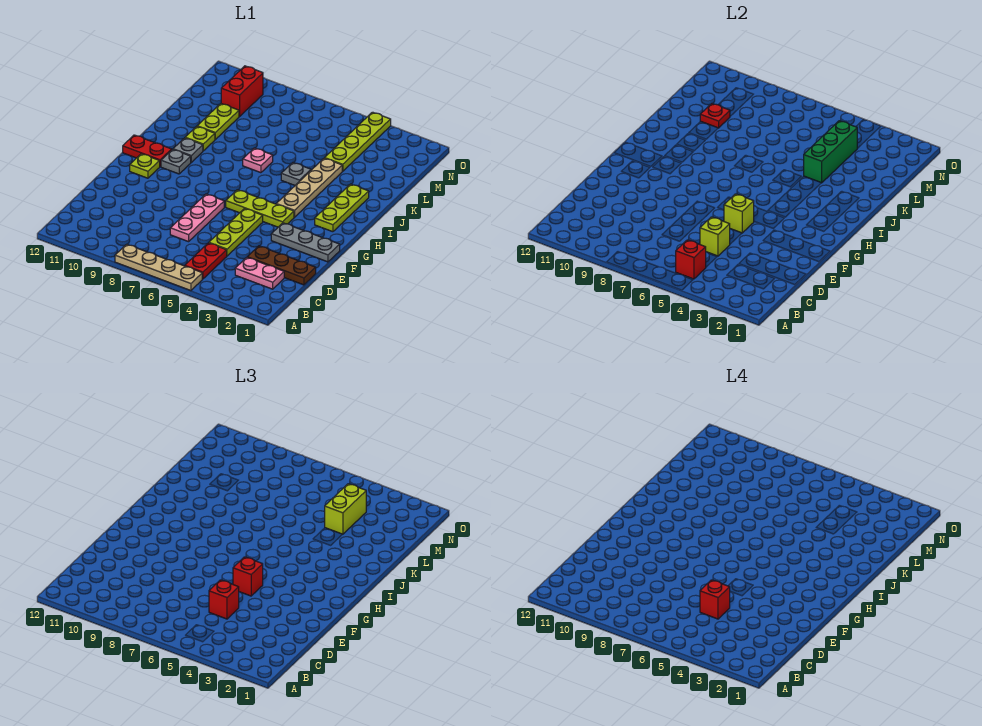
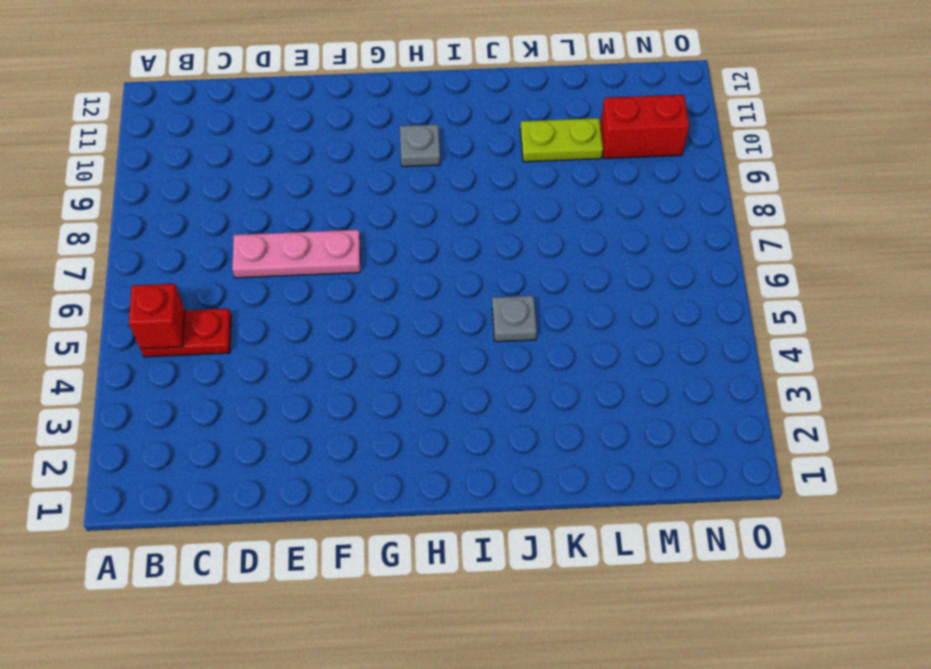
none -> tan plate A5:A8 level 1
none -> pink plate C2:C3 level 1
none -> brown plate D1:D3 level 1

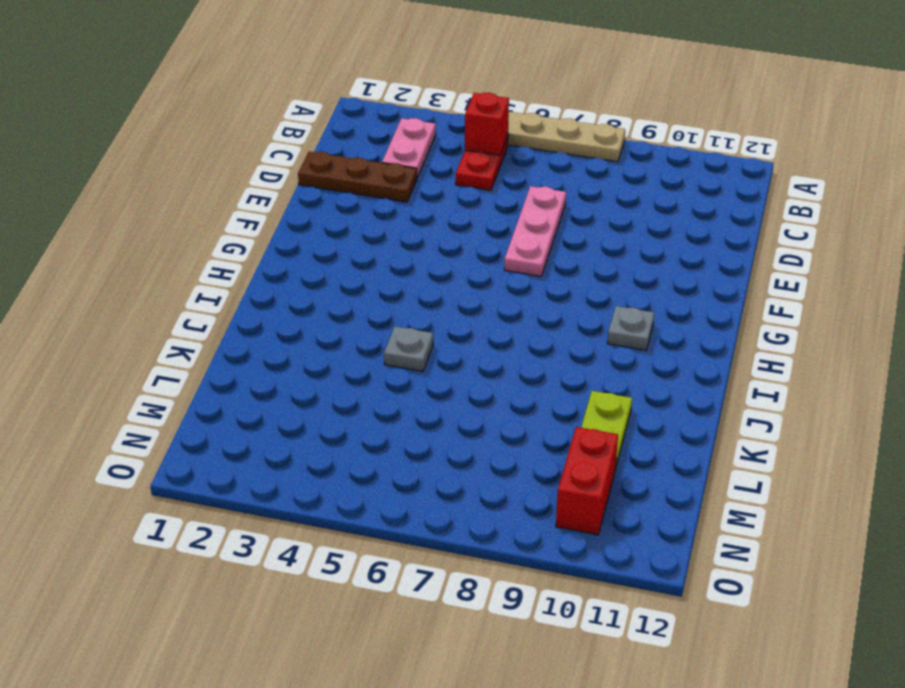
pink plate B3:C3 level 1 -> pink plate C2:C3 level 1
none -> lime plate D5:F5 level 1
none -> grey plate F1:F3 level 1
none -> lime plate G4:G6 level 1

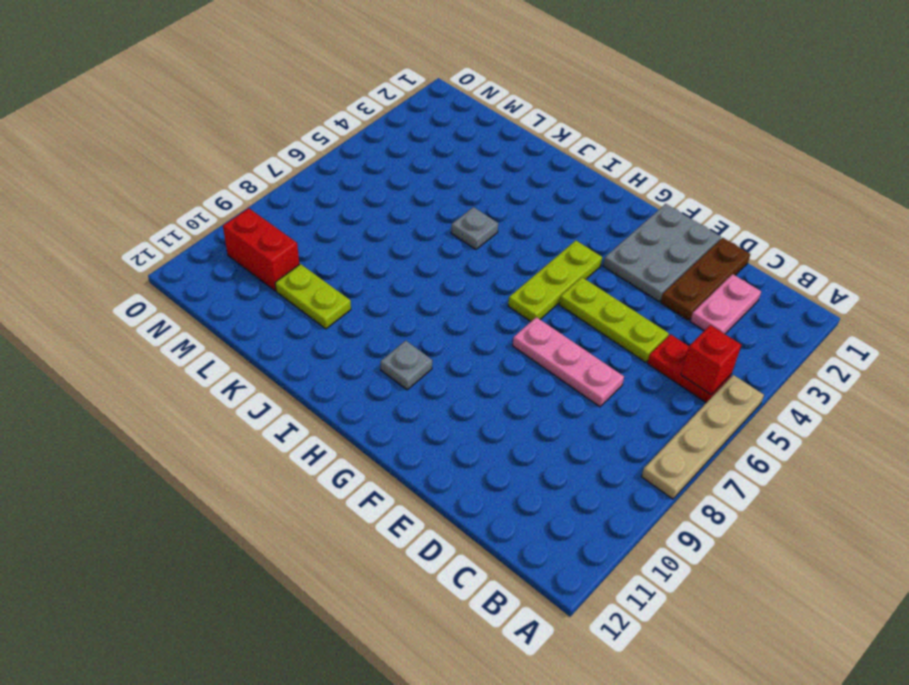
grey plate E1:F3 level 1 -> grey plate F1:F3 level 1
none -> lime plate G11 level 1
none -> lime plate H2:J2 level 1
none -> tan plate H4:K4 level 1

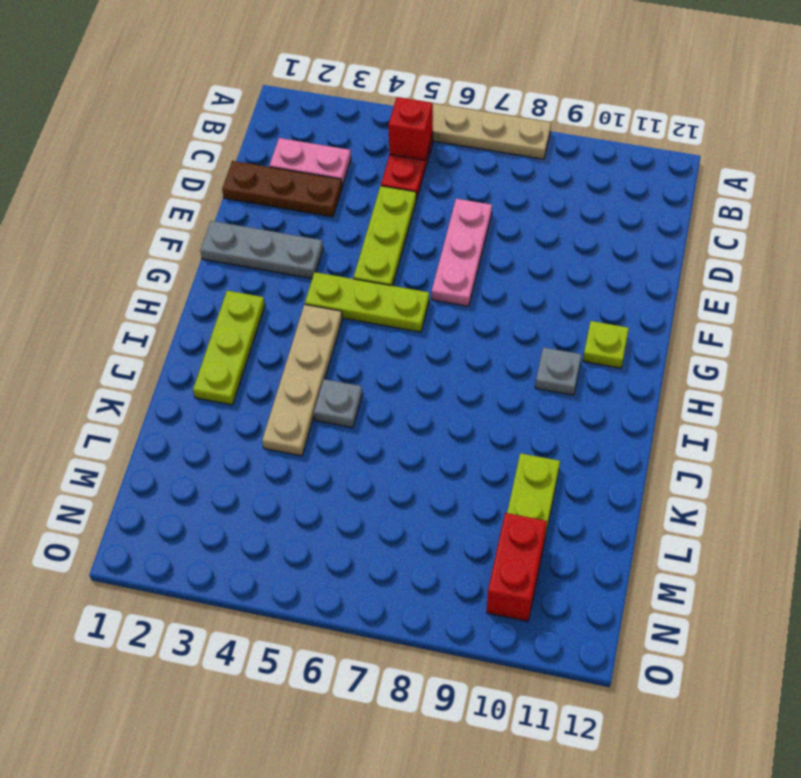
none -> red plate H11:H12 level 1
none -> grey plate I10 level 1
none -> pink plate J7 level 1

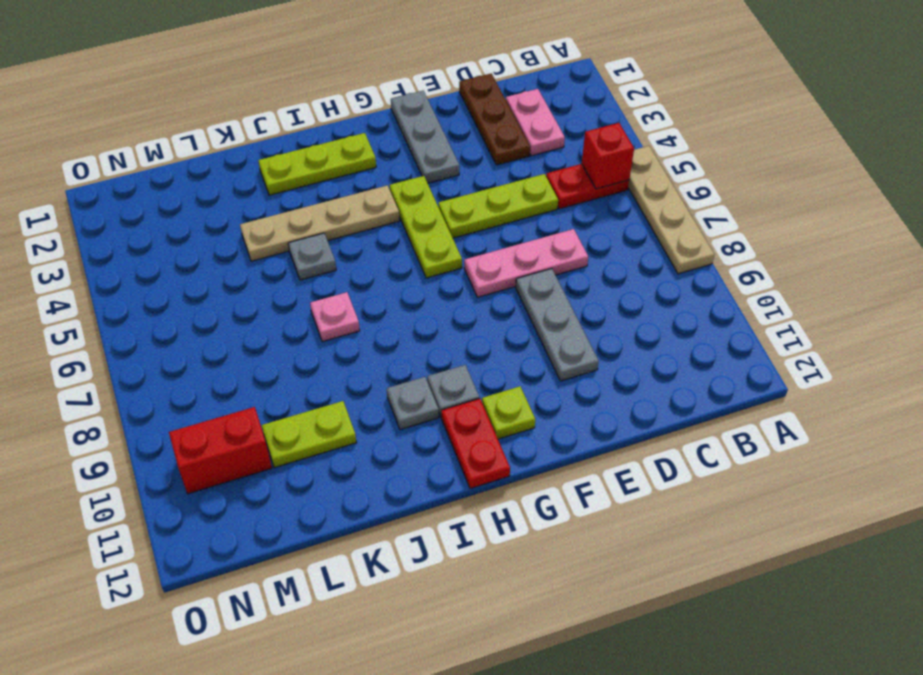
grey plate E8:E10 level 1 -> none
none -> lime plate J10 level 1
none -> lime plate L4:O4 level 1
none -> lime brick D5 level 2

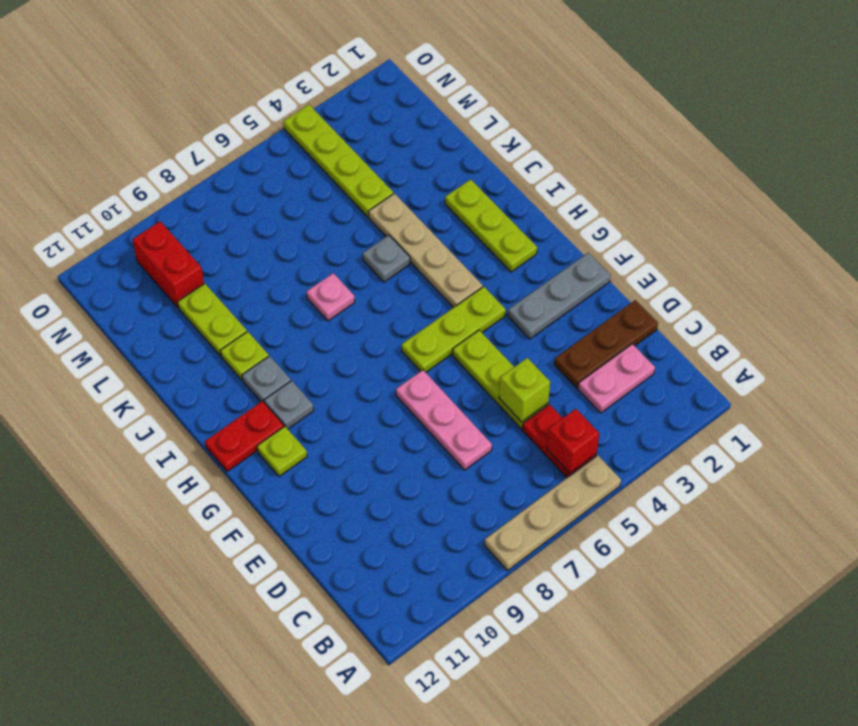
none -> lime brick F5 level 2
none -> green brick K4:M4 level 2
none -> red plate L10 level 2

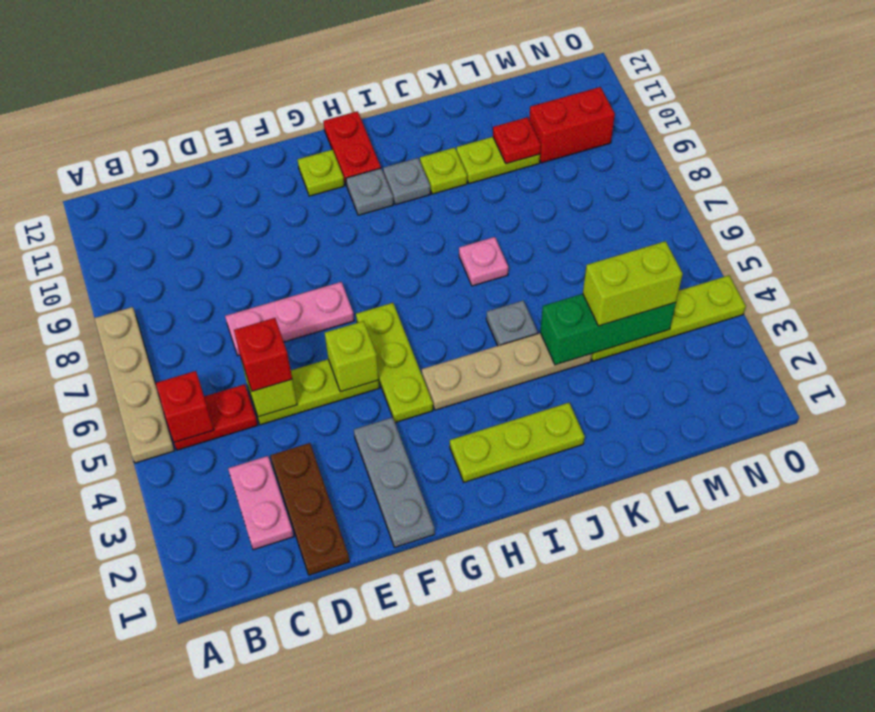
none -> red brick F5 level 3
none -> red brick D5 level 4

